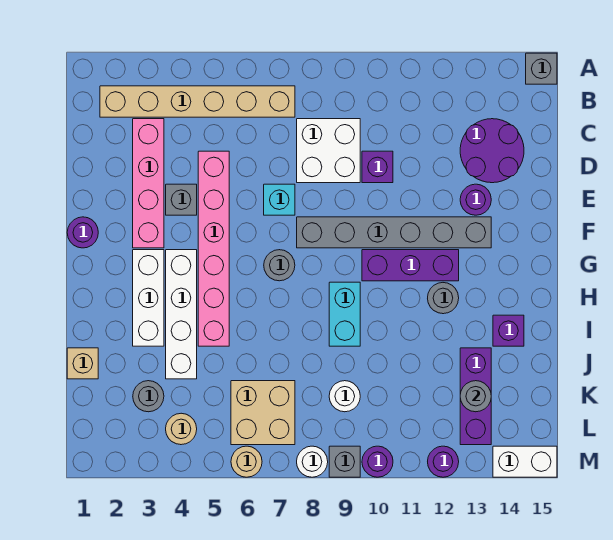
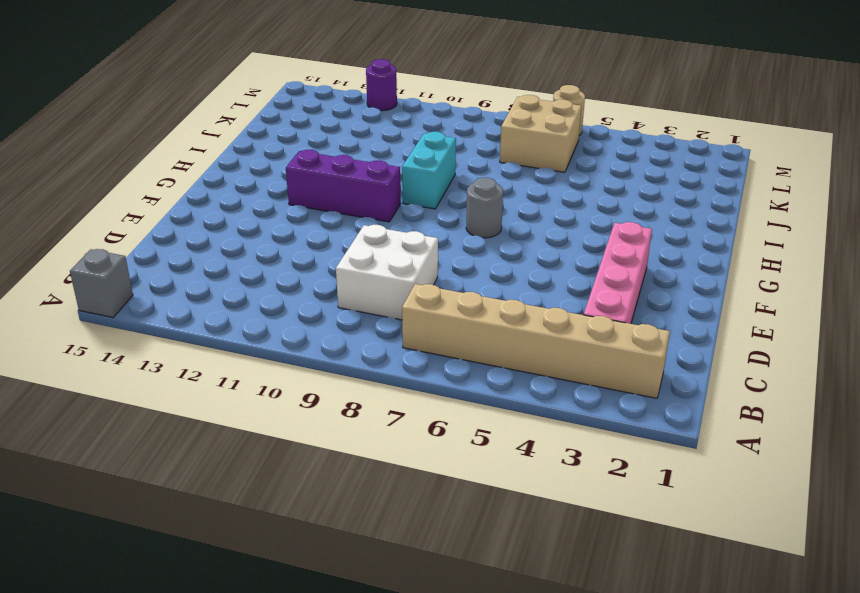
none -> purple round brick C13:D14 level 1
none -> pink brick D5:I5 level 1
none -> purple brick D10 level 1
none -> grey brick E4 level 1

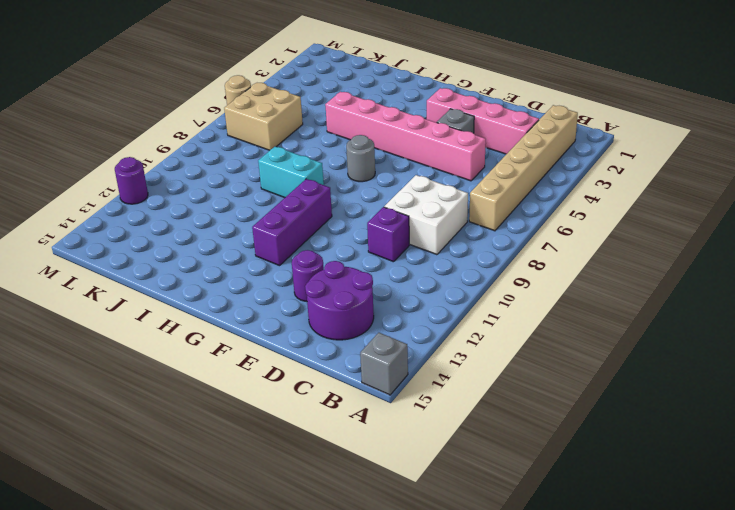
none -> cyan brick E7 level 1
none -> purple round brick F1 level 1
none -> grey brick F8:F13 level 1
none -> white brick G3:I3 level 1

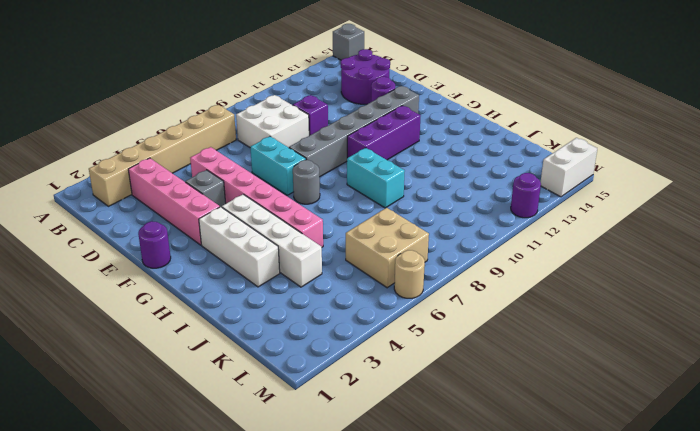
cyan brick E7:F7 level 1 -> cyan brick E7 level 1
none -> grey round brick H12 level 1
none -> purple brick I14 level 1
none -> tan brick J1 level 1
none -> purple brick J13:L13 level 1

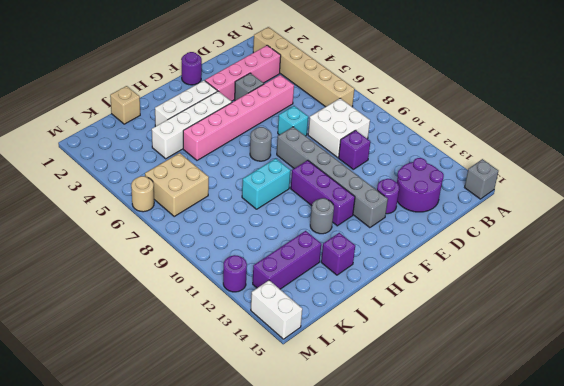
none -> grey round brick K3 level 1
none -> white round brick K9 level 1
none -> tan round brick L4 level 1
none -> white round brick M8 level 1

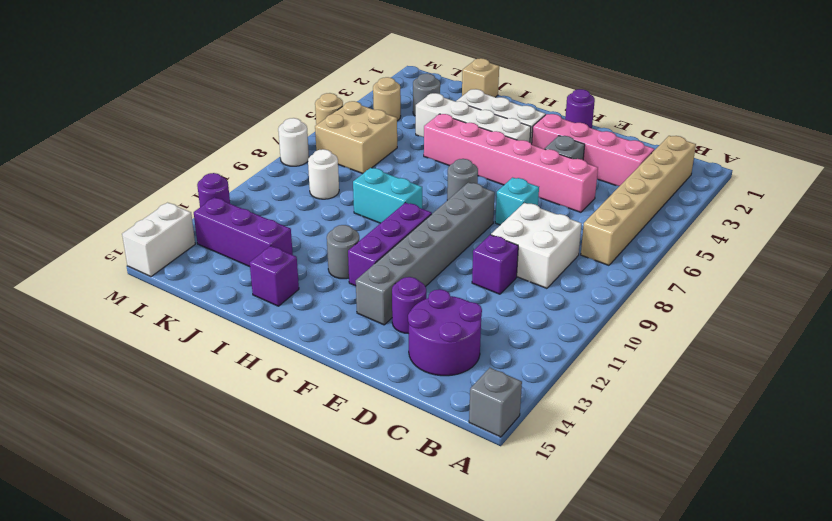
none -> grey brick M9 level 1
none -> purple round brick M10 level 1
none -> grey round brick K13 level 2

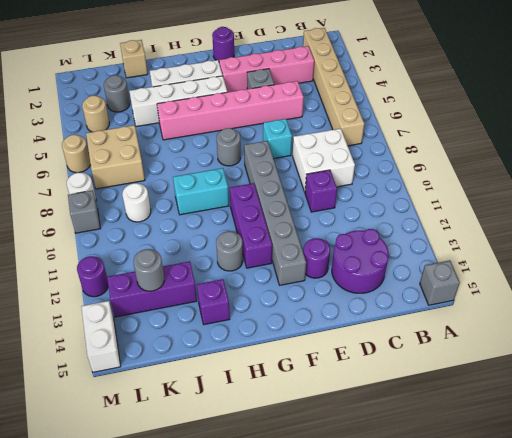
none -> purple round brick M10 level 1

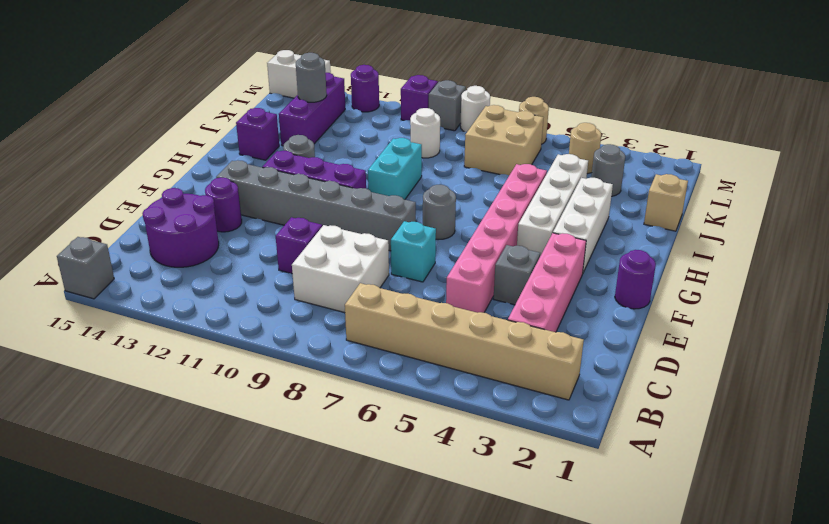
purple brick M10 level 1 -> purple round brick M10 level 1

